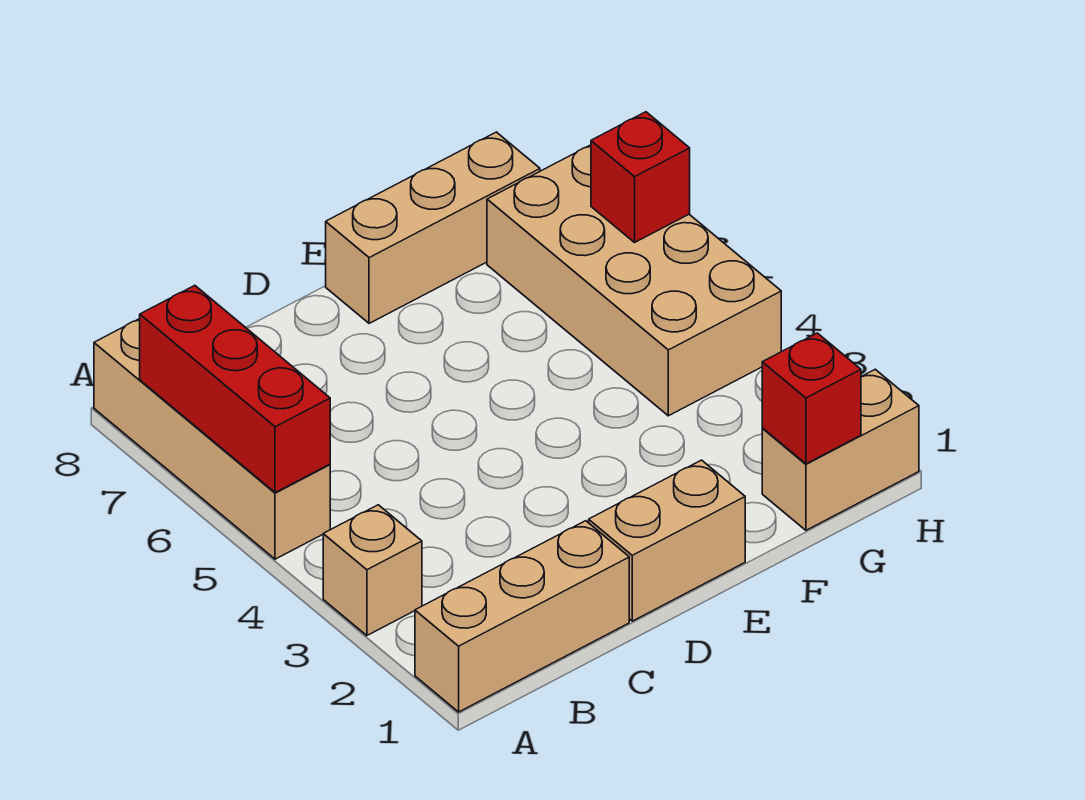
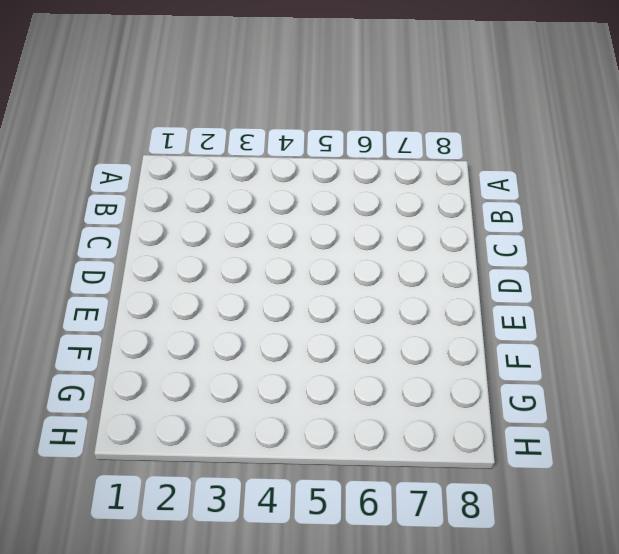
none -> tan brick A1:C1 level 1
none -> tan brick A3 level 1

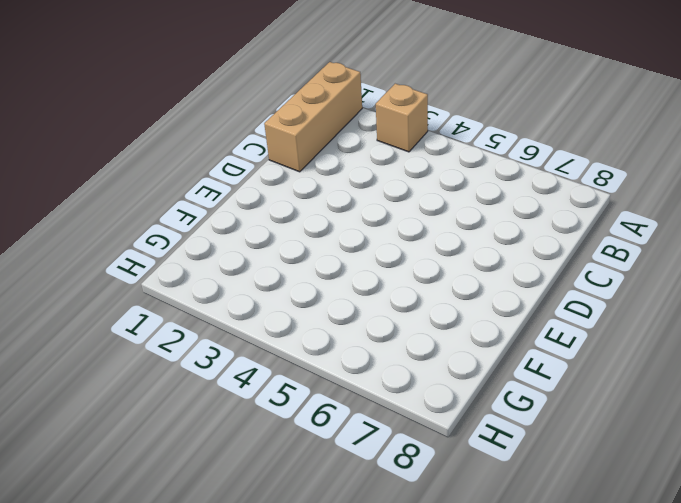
none -> tan brick A5:A8 level 1
none -> tan brick D1:E1 level 1

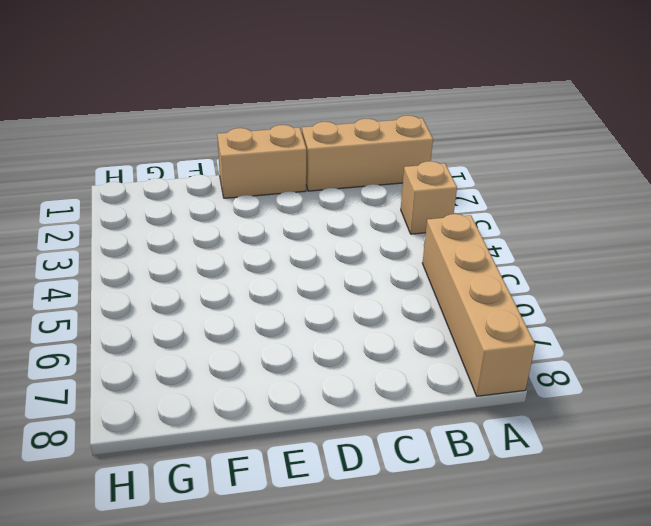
none -> tan brick E8:G8 level 1
none -> tan brick G1:H1 level 1

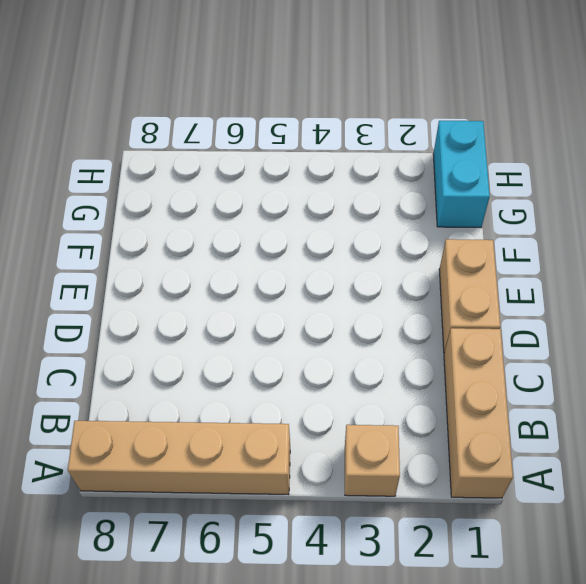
cyan brick G1:H1 level 1 -> tan brick G1:H1 level 1
none -> tan brick E8:G8 level 1
none -> tan brick G4:H7 level 1

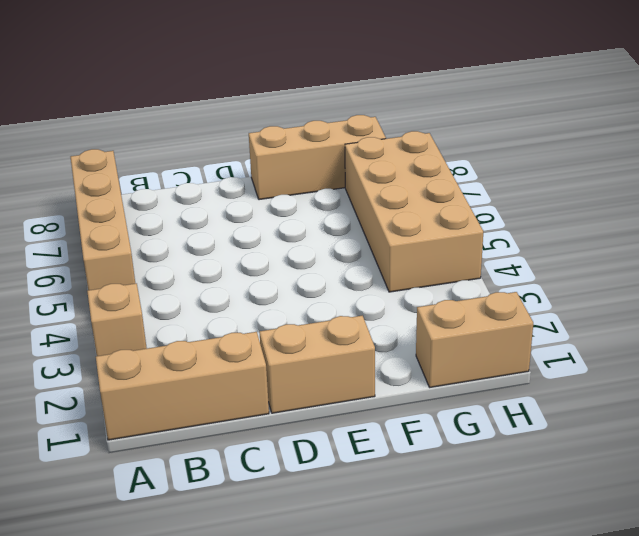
none -> red brick A5:A7 level 2
none -> red brick G1 level 2

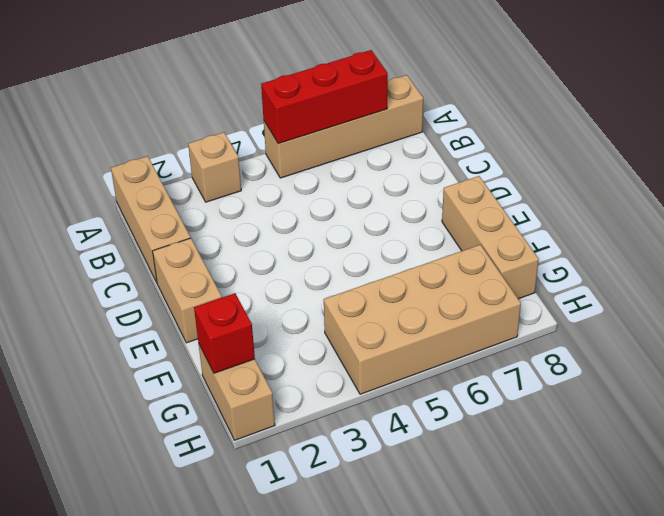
none -> red brick H6 level 2

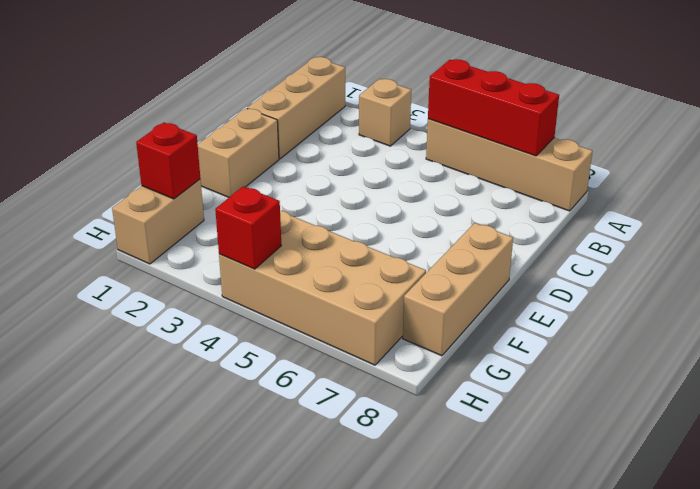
red brick H4 level 2 -> red brick H6 level 2

